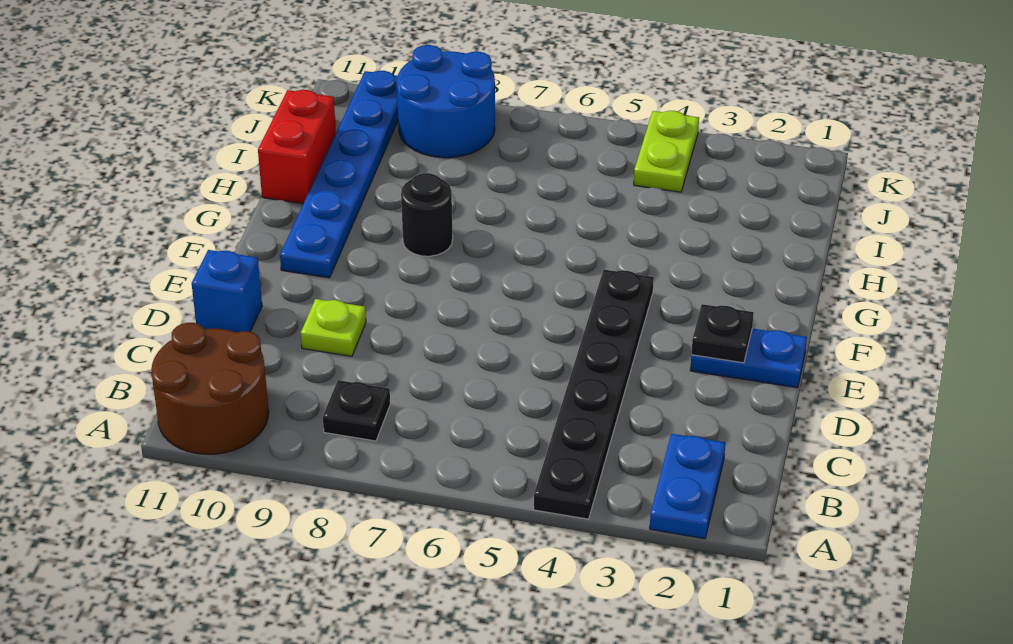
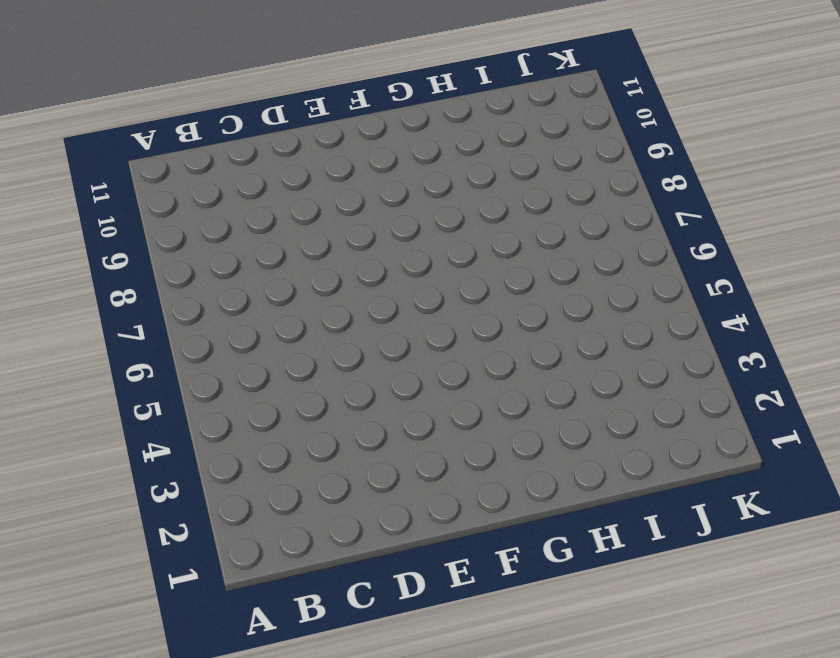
none -> blue plate A2:B2 level 1
none -> black plate A4:F4 level 1
none -> brown round brick A10:B11 level 1

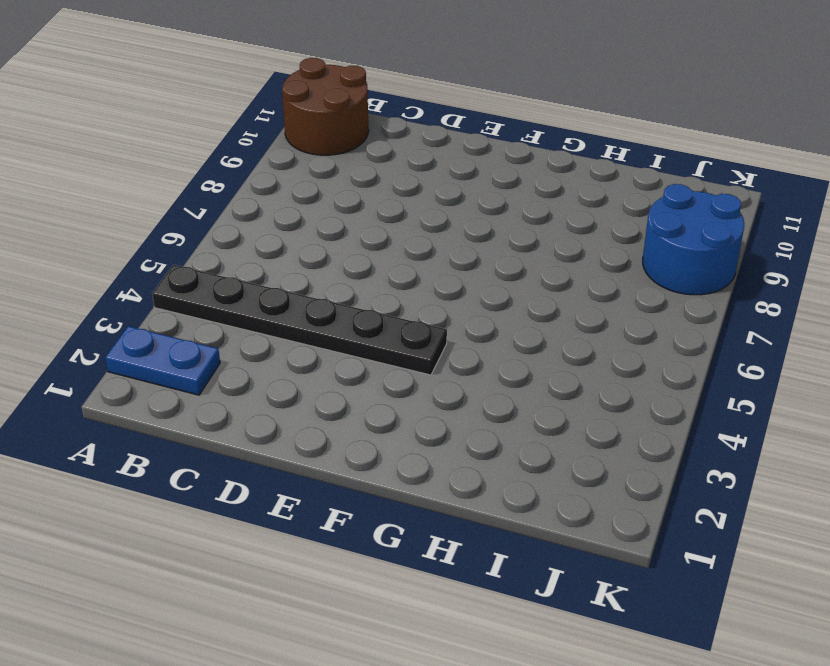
none -> black plate B8 level 1
none -> lime plate D9 level 1
none -> blue brick D11 level 1

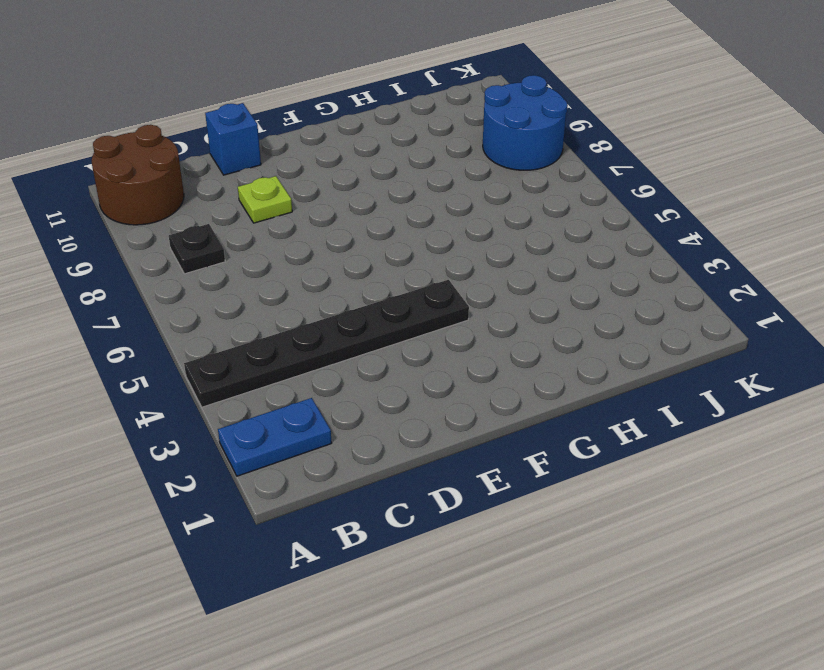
none -> blue plate E1:E2 level 1
none -> blue plate F10:K10 level 1
none -> black round brick G8 level 1

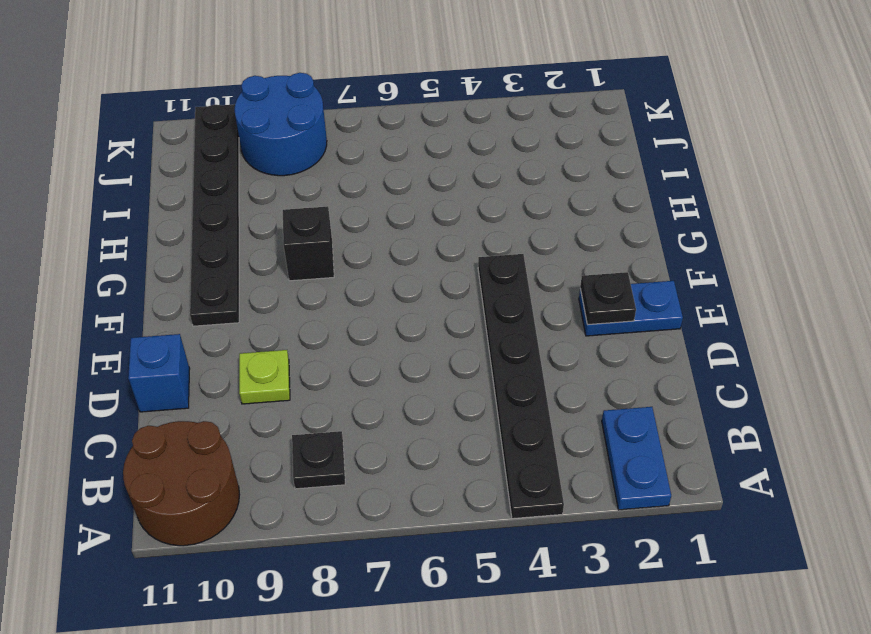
black plate F10:K10 level 1 -> blue plate F10:K10 level 1
black brick G8 level 1 -> black round brick G8 level 1
none -> red brick H11:I11 level 1
none -> lime plate J4:K4 level 1

